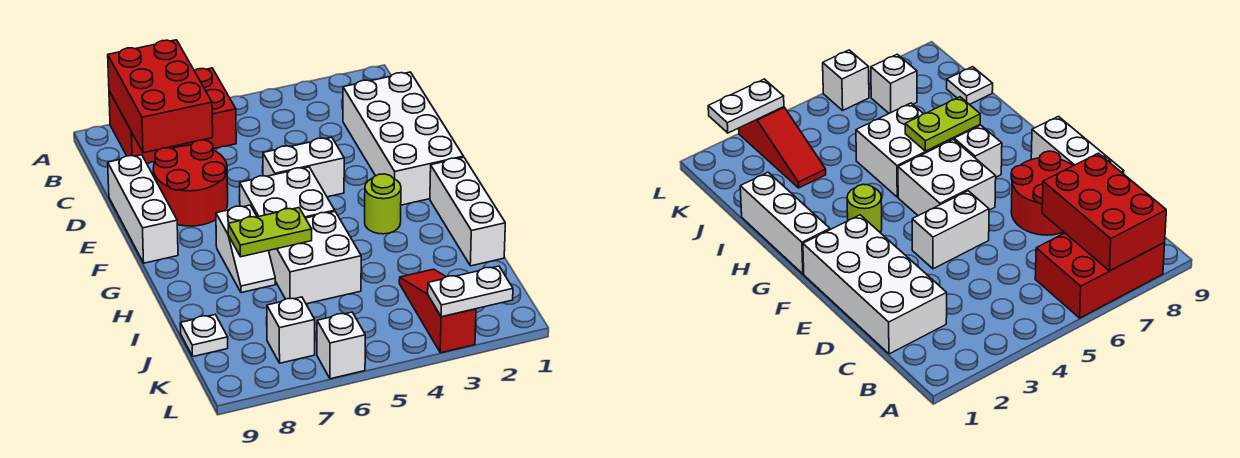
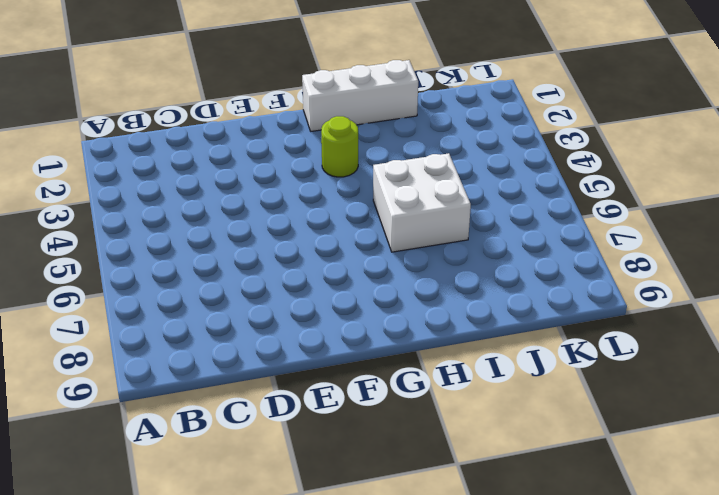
none -> red brick A6:B8 level 1
none -> white brick C1:F2 level 1
none -> red round brick D7:E8 level 1

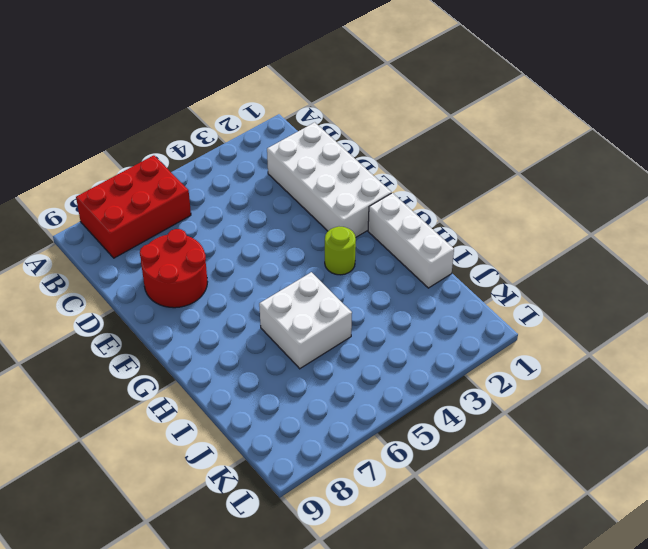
none -> white brick D9:F9 level 1
none -> white brick E4:E5 level 1
none -> white brick F5:G6 level 1

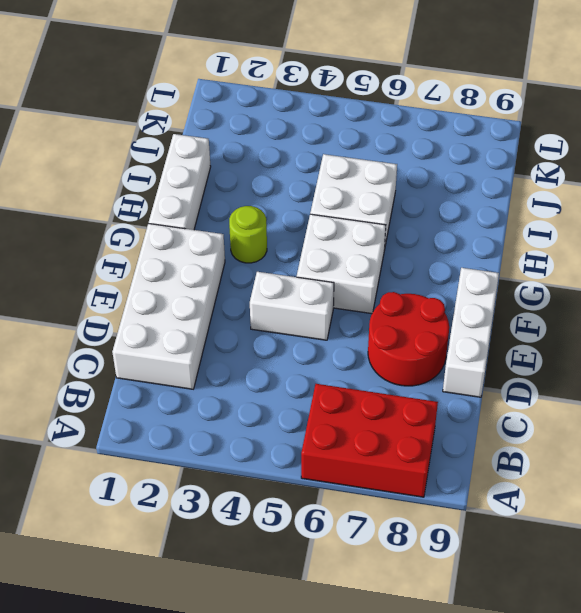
none -> white slope G7:H7 level 1 top G
none -> red slope J3:L3 level 1 top L
none -> white plate J9 level 1

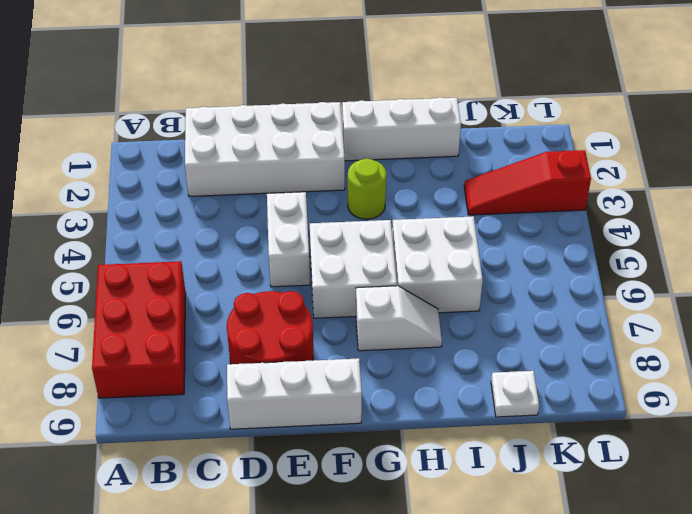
none -> white brick K7 level 1
none -> white brick L6 level 1
none -> red brick A7:C8 level 2

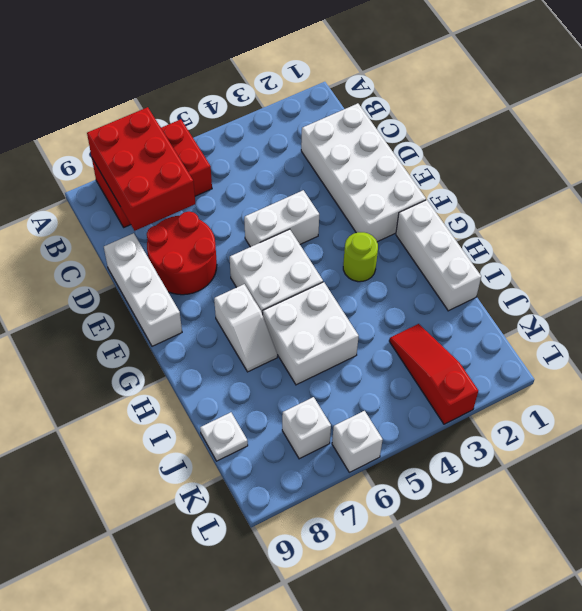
none -> lime plate H6:H7 level 2
none -> white plate L2:L3 level 2

